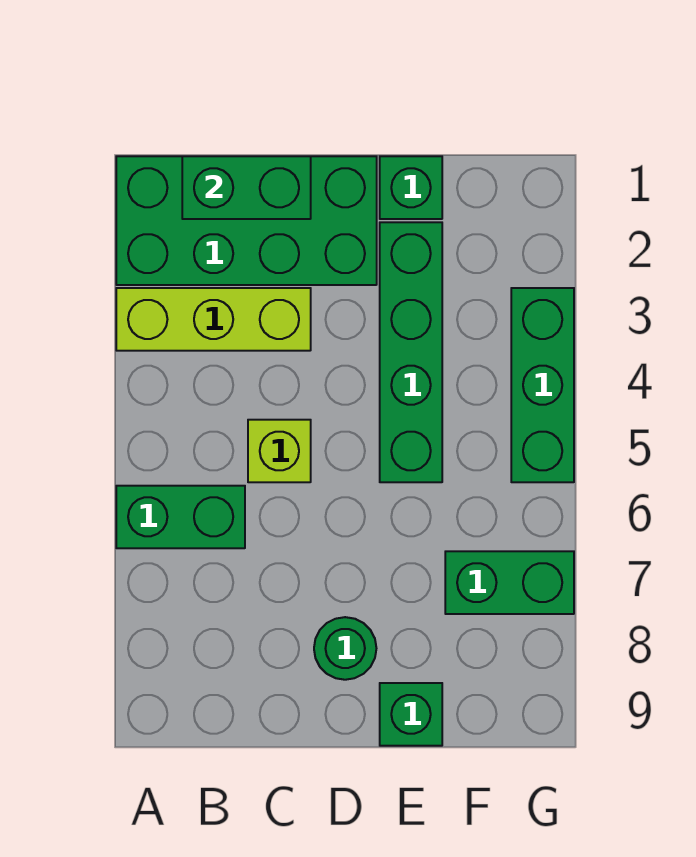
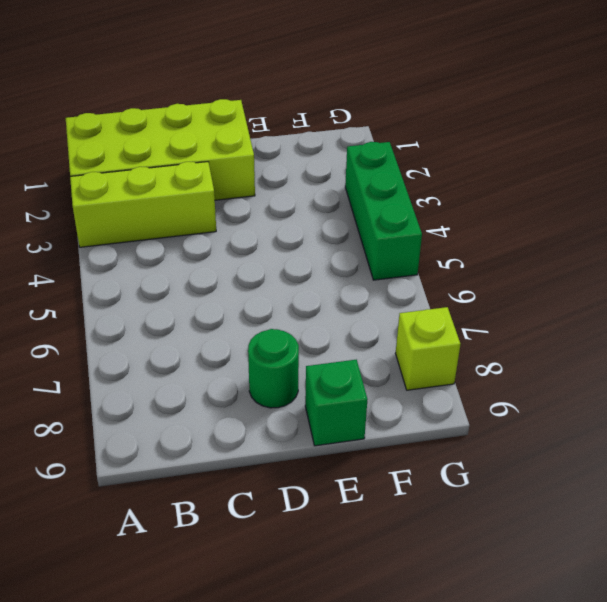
lime brick A1:D2 level 1 -> green brick A1:D2 level 1
lime brick G8 level 1 -> lime brick C5 level 1
none -> green brick A6:B6 level 1
none -> green brick E1 level 1

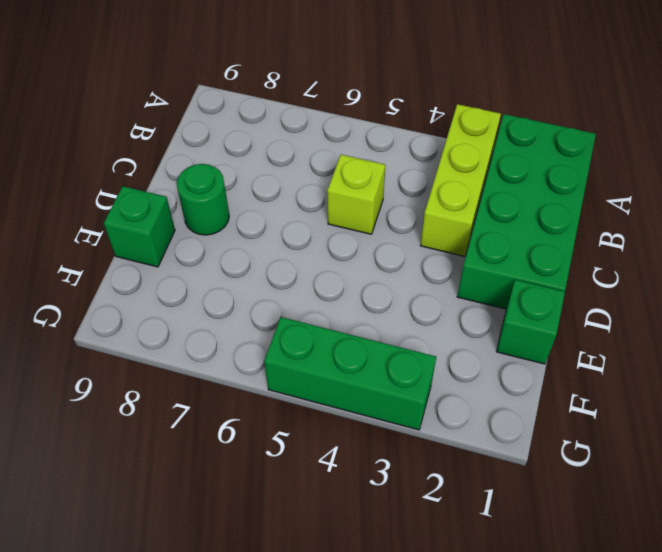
none -> green brick A6:B6 level 1
none -> green brick E2:E5 level 1

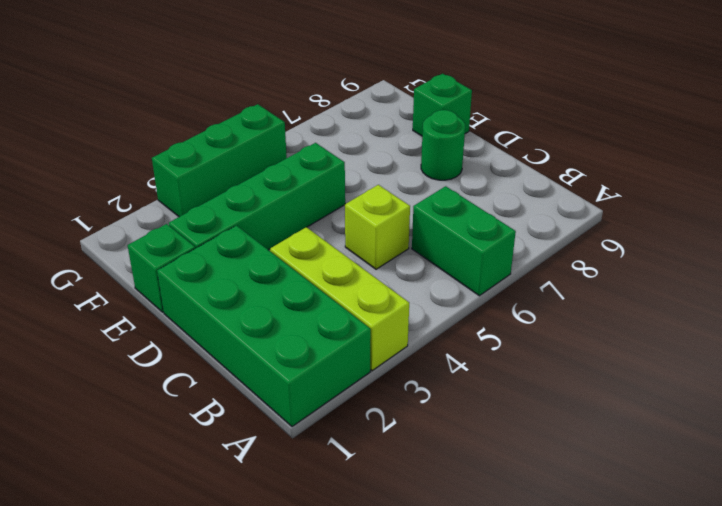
none -> green brick F7:G7 level 1
none -> green brick B1:C1 level 2

